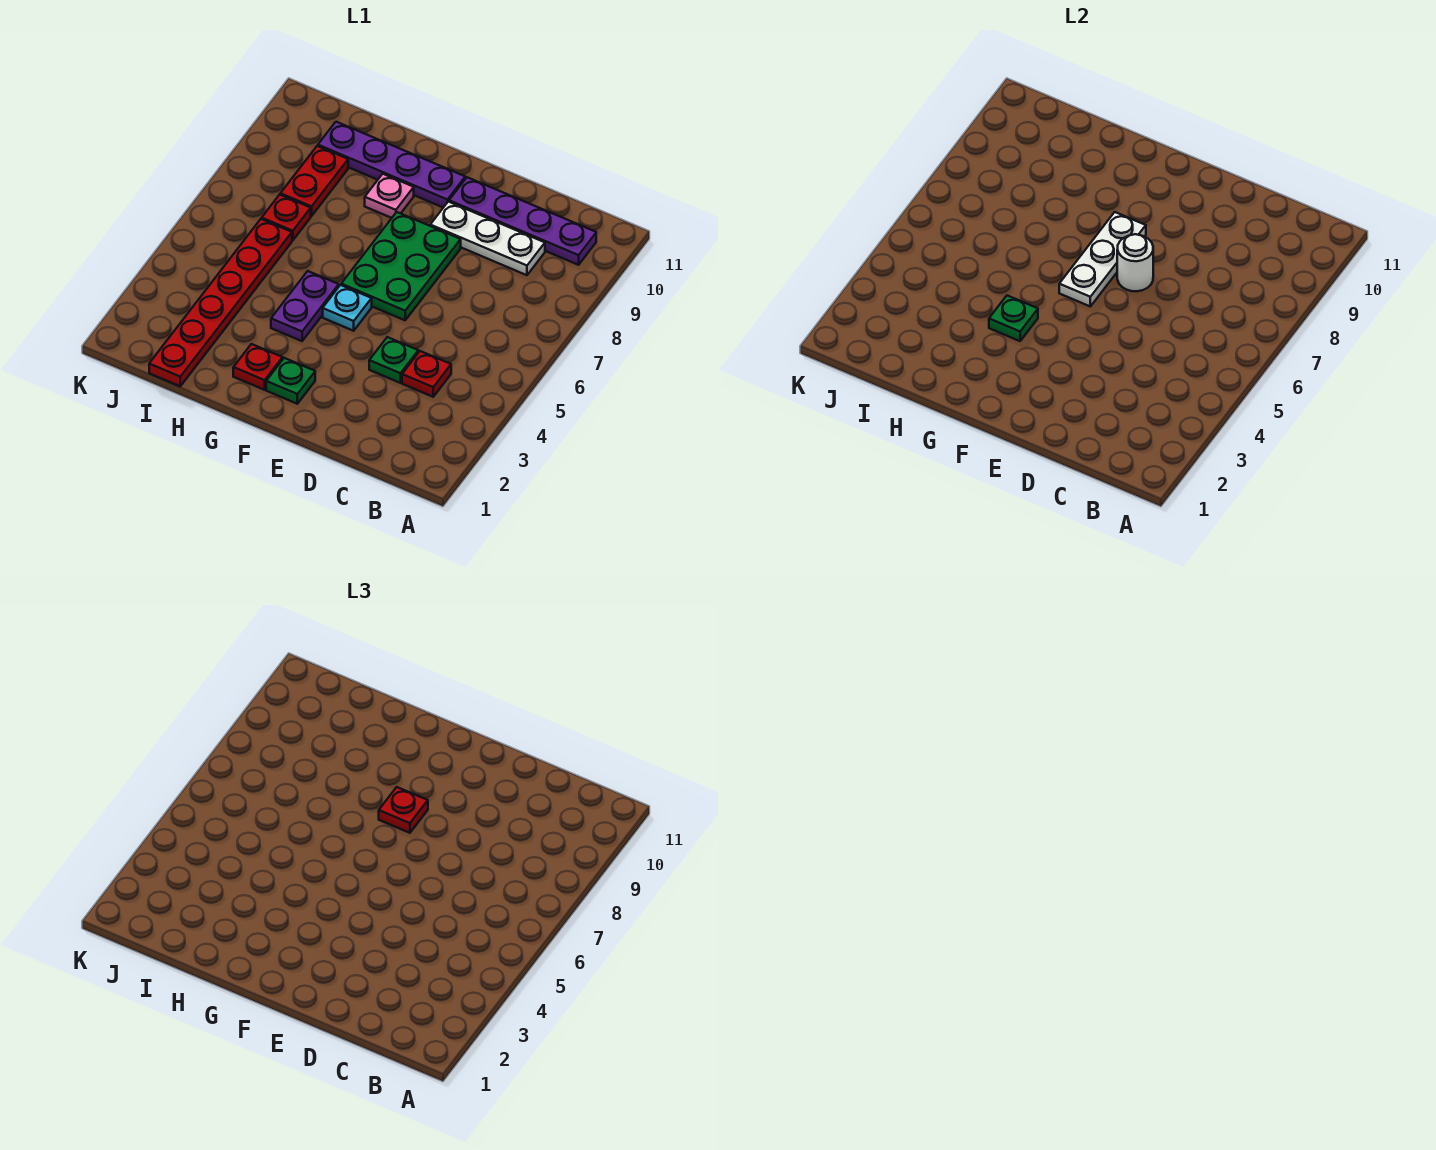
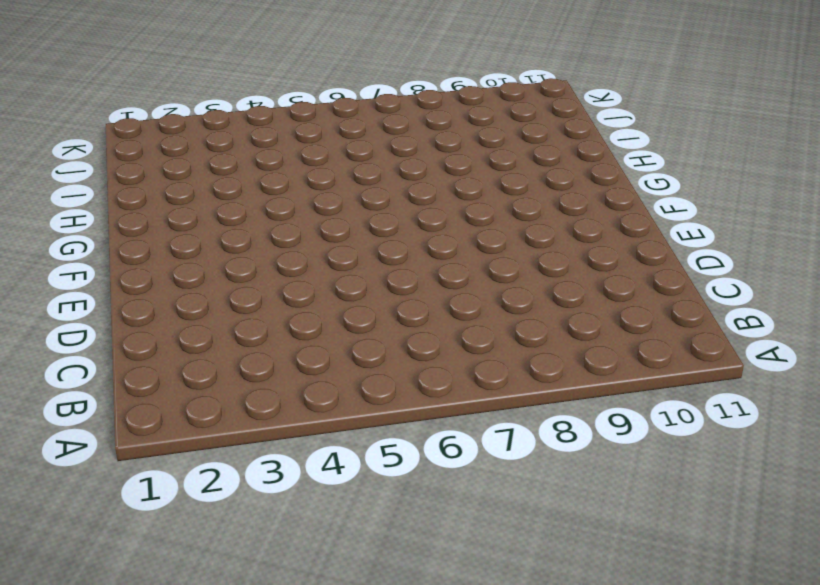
none -> purple plate B10:E10 level 1
none -> red plate C4 level 1
none -> white plate C9:E9 level 1

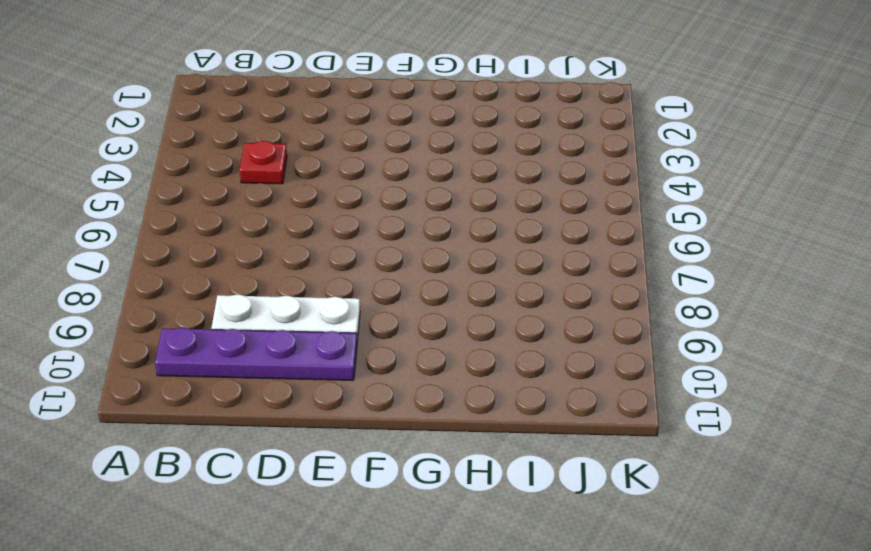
none -> green plate D4 level 1
none -> green plate E6:F8 level 1
none -> green plate F2 level 1

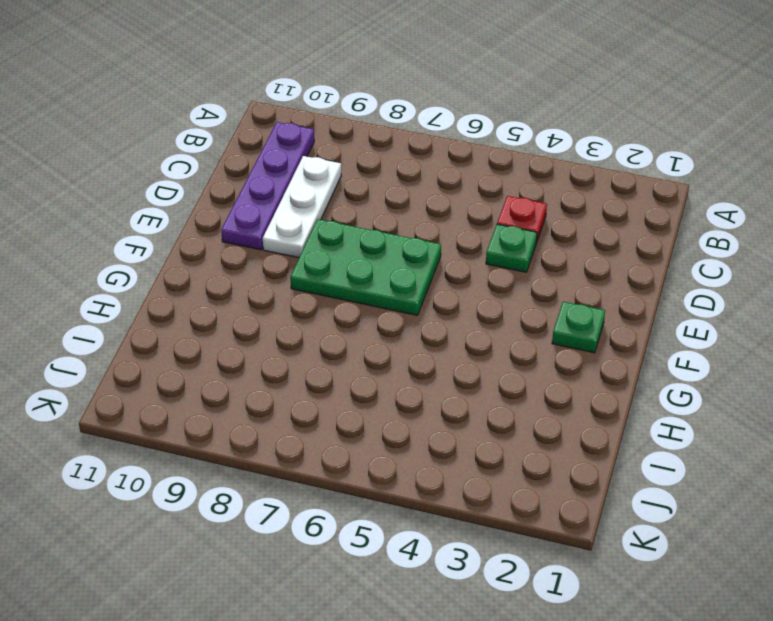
none -> cyan plate F5 level 1
none -> purple plate F10:I10 level 1
none -> red plate G2 level 1

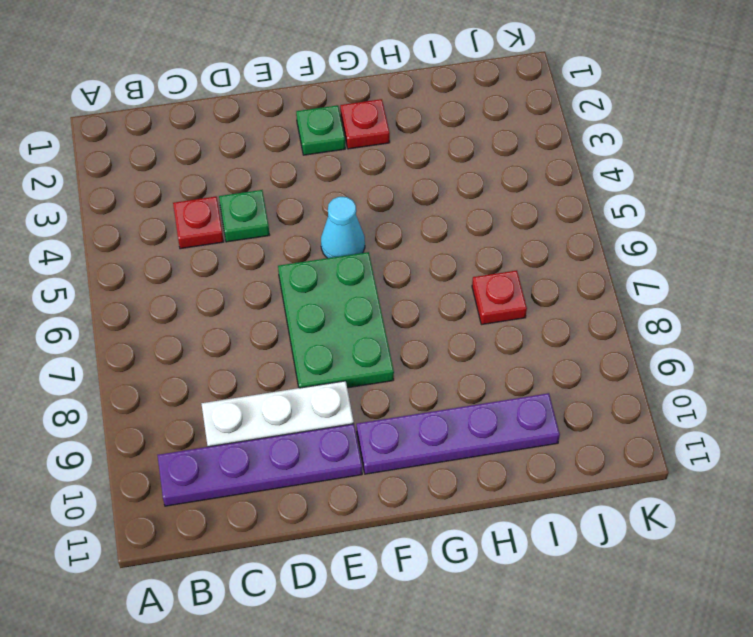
cyan cone F5 level 1 -> cyan plate F5 level 1
none -> purple plate G4:G5 level 1
none -> pink plate G9 level 1
none -> red plate I1:I6 level 1

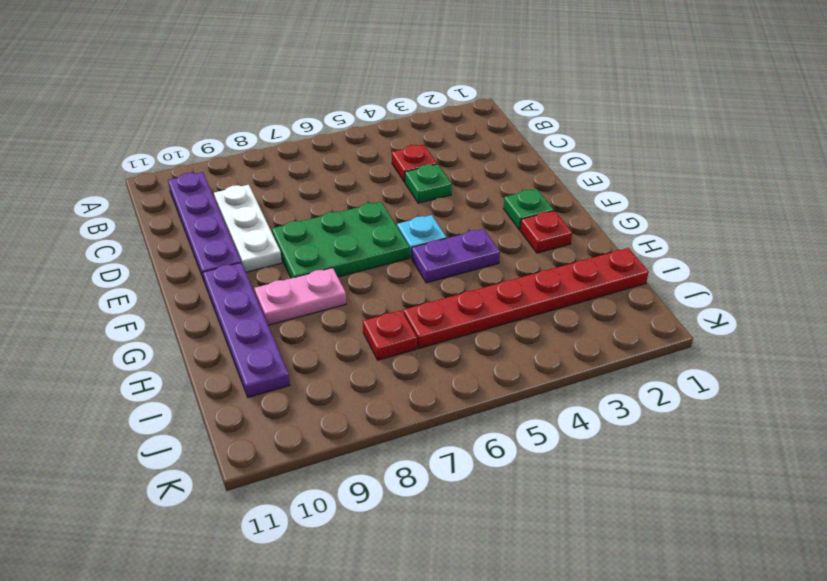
pink plate G8:G9 level 1 -> pink plate G9 level 1
none -> red plate I8:I9 level 1
none -> white round brick E7 level 2
none -> white plate F6:F8 level 2

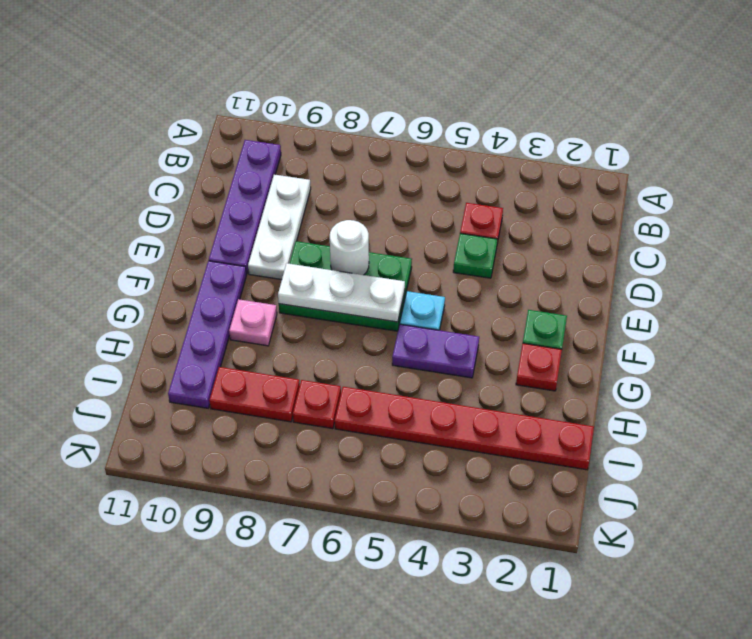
none -> green plate G4 level 2
none -> red plate F8 level 3

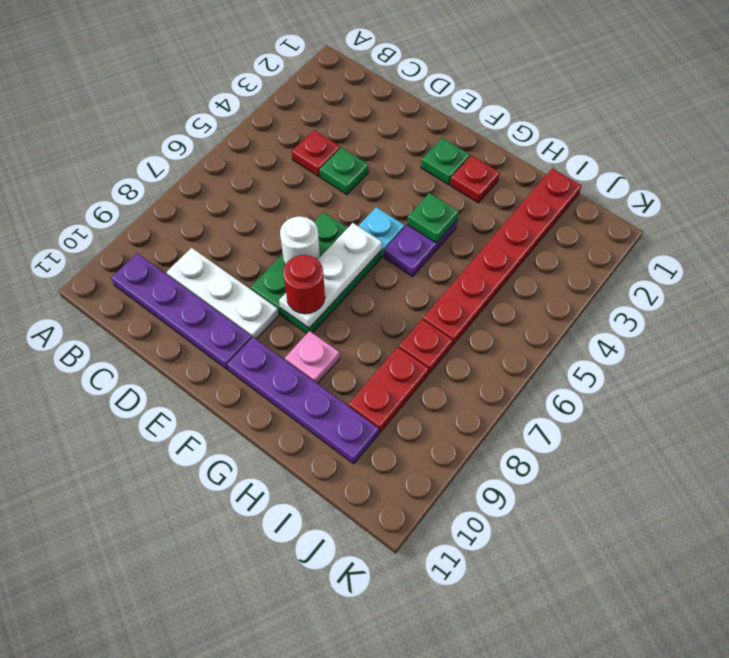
red round brick F8 level 3 -> red plate F8 level 3

